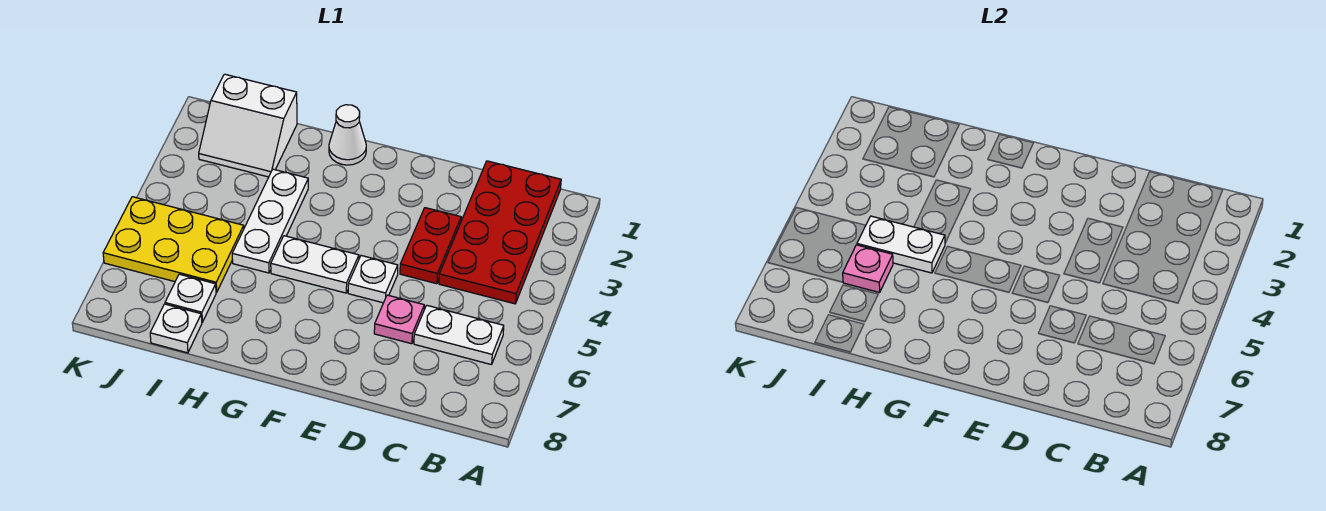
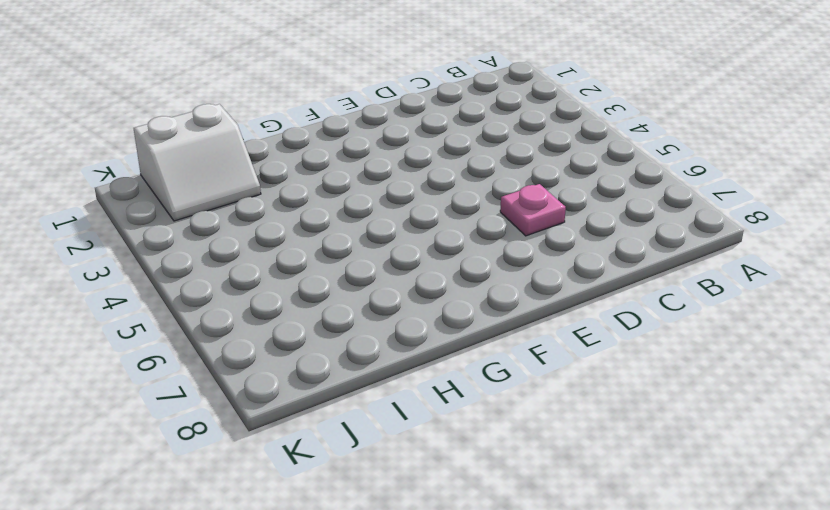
none -> red plate B1:C4 level 1
none -> white plate B6:C6 level 1
none -> red plate D3:D4 level 1

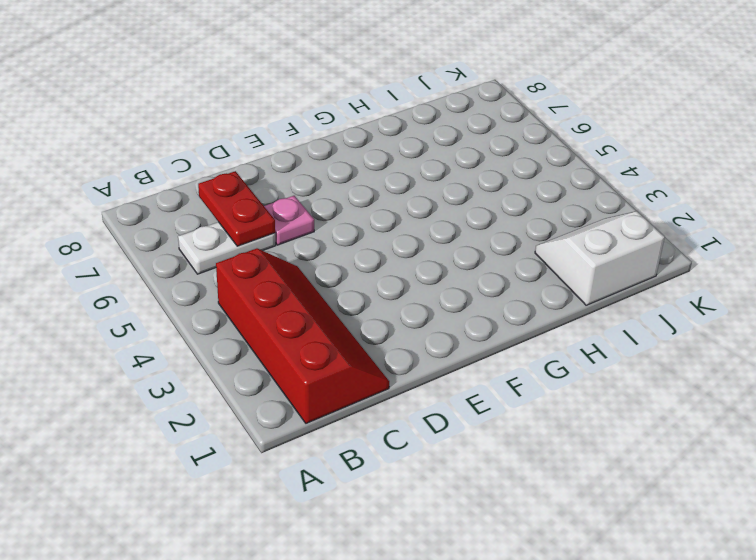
red slope B1:C4 level 1 top B -> red plate B1:C4 level 1
red plate C6:C7 level 2 -> red plate D3:D4 level 1
none -> white plate E5 level 1
none -> white plate F5:G5 level 1
none -> white cone G1 level 1

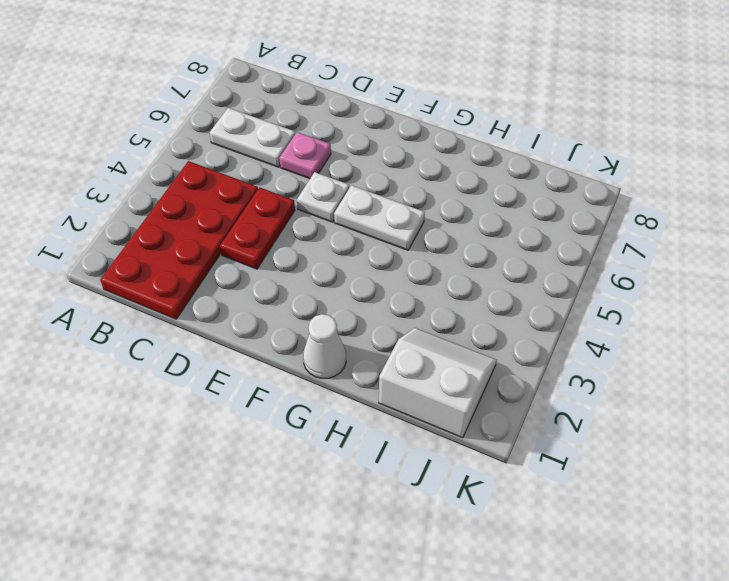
none -> white plate H3:H5 level 1
none -> yellow plate I5:K6 level 1
none -> white plate I7 level 1

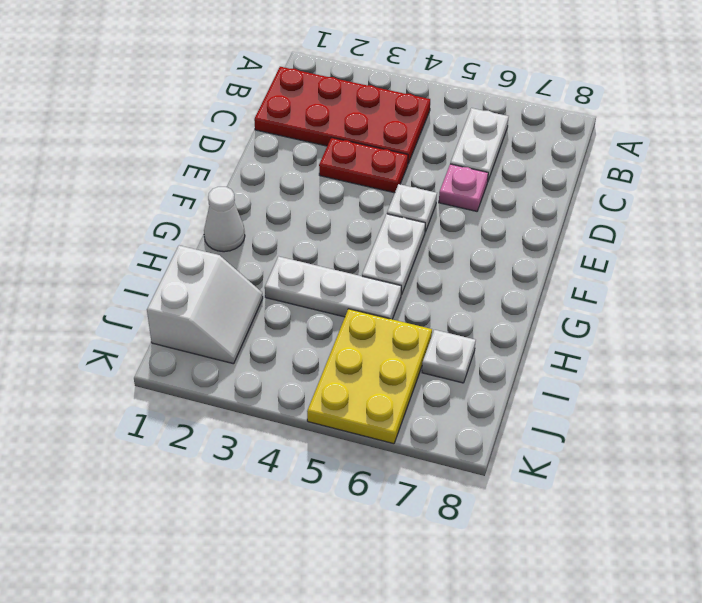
none -> white plate I8 level 1
none -> white plate H5:I5 level 2
none -> pink plate I6 level 2

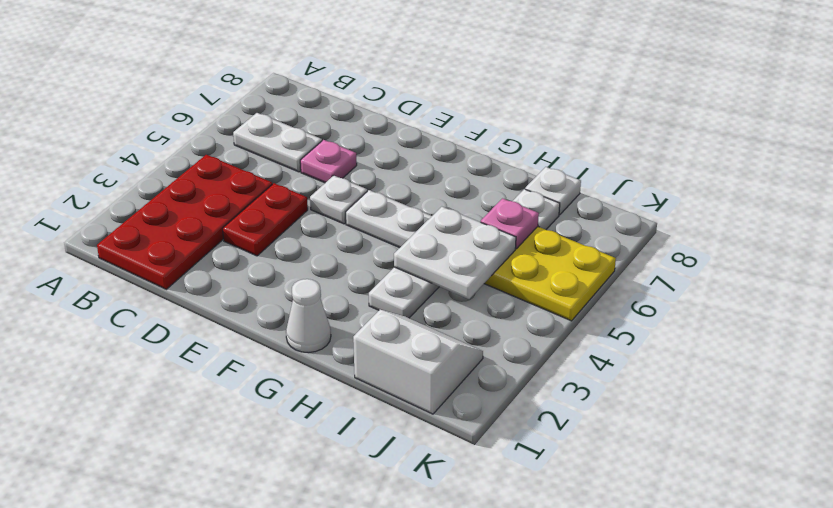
white plate H4:I5 level 2 -> white plate H5:I5 level 2

